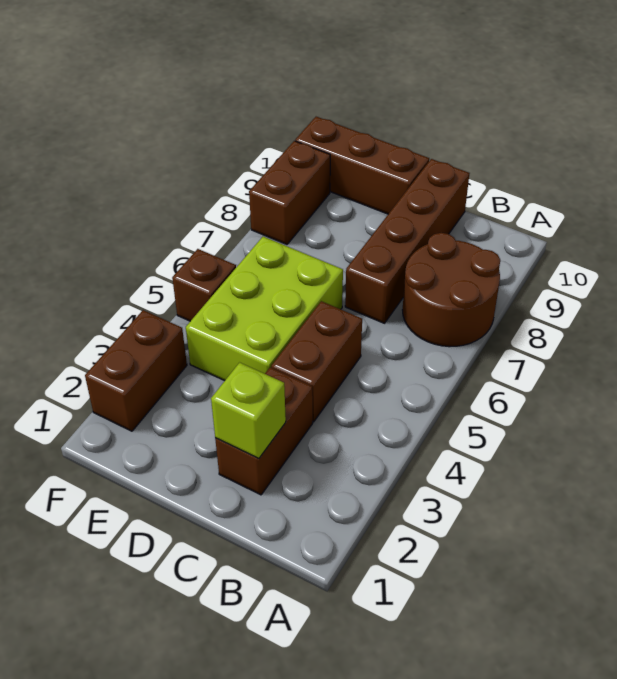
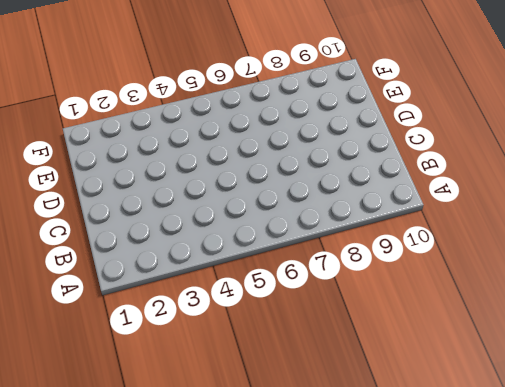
none -> brown round brick A7:B8 level 1
none -> brown brick C2:C3 level 1

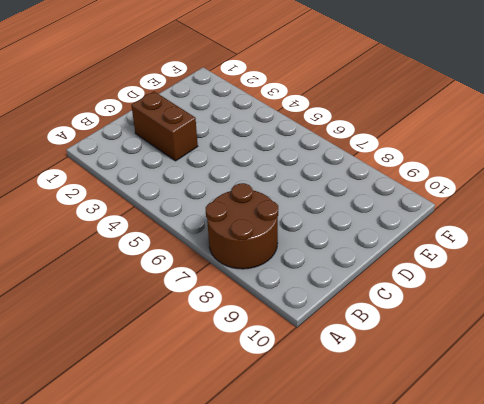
none -> brown brick C4:C5 level 1
none -> brown brick C7:C10 level 1

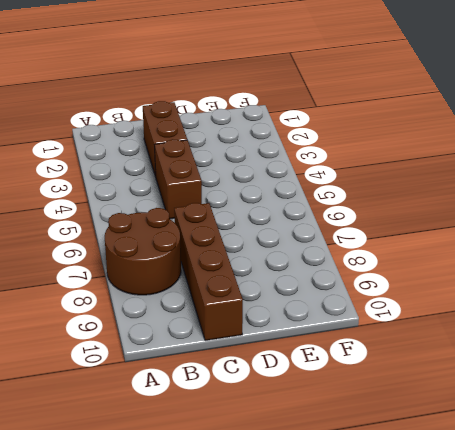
none -> lime brick D4:E6 level 1
none -> brown brick D10:F10 level 1

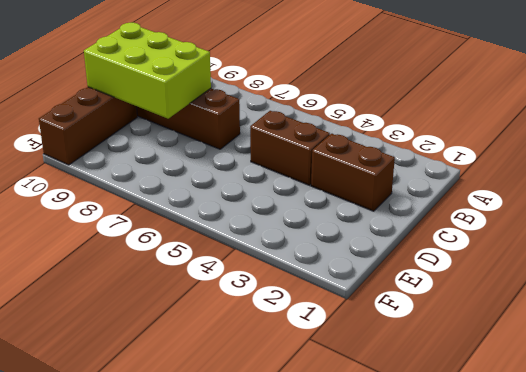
lime brick C8:D10 level 2 -> lime brick D4:E6 level 1
none -> brown round brick A7:B8 level 1
none -> brown brick F2:F3 level 1

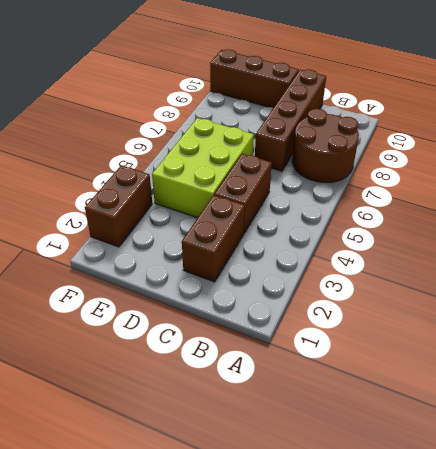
none -> brown brick F5 level 1
none -> brown brick F8:F9 level 1

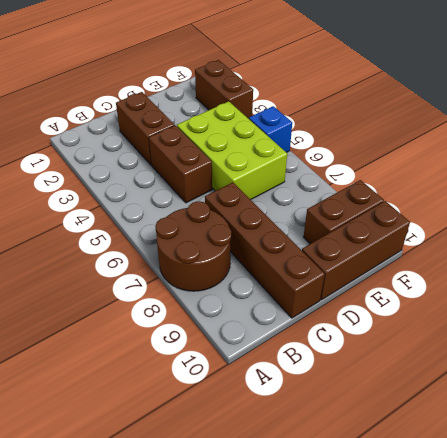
brown brick E9:F9 level 1 -> brown brick F8:F9 level 1
blue brick F5 level 1 -> brown brick F5 level 1
none -> lime brick C2 level 2

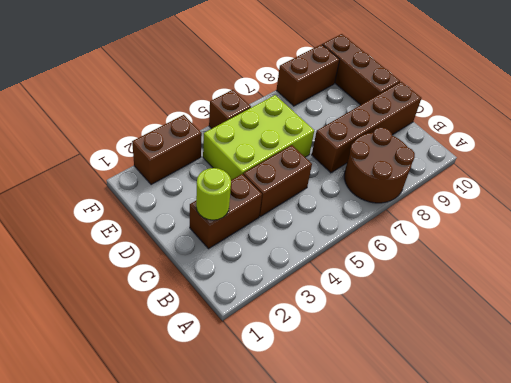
lime round brick C2 level 2 -> lime brick C2 level 2

